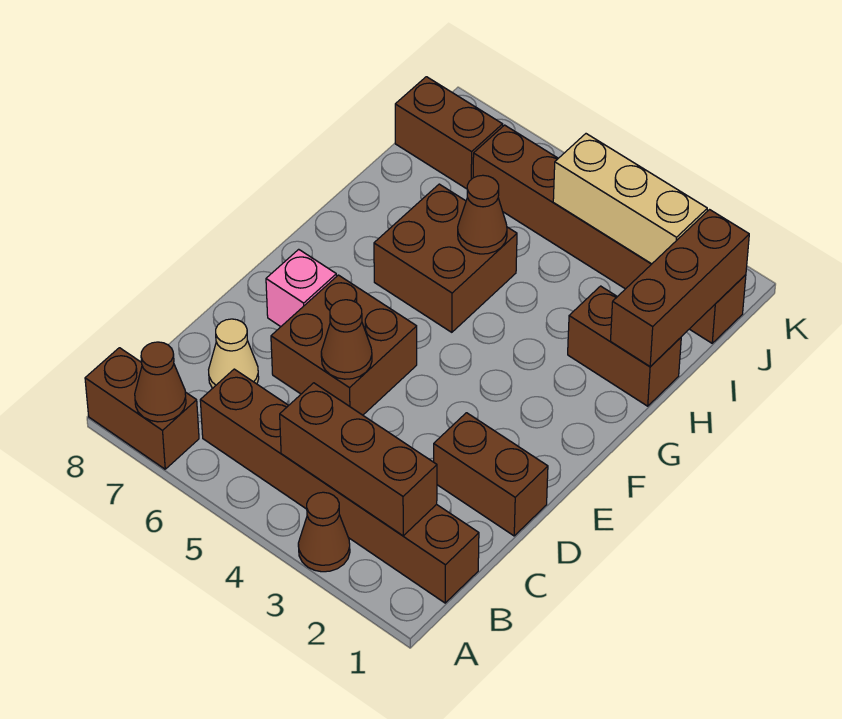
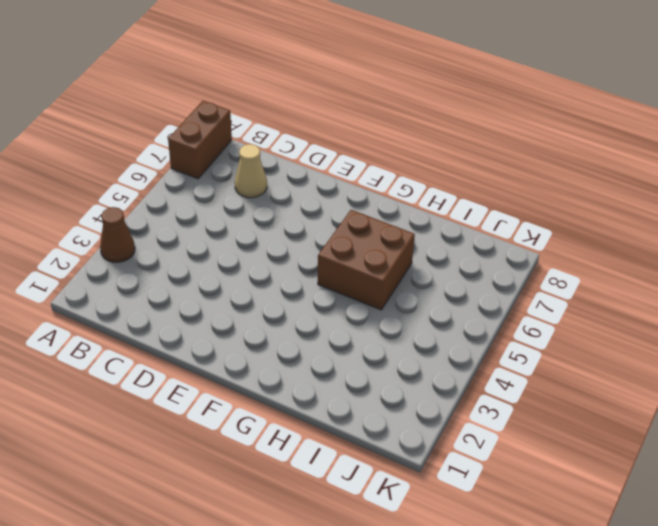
none -> brown brick B1:B6 level 1
none -> brown brick D1:D2 level 1
none -> brown brick D5:E6 level 1

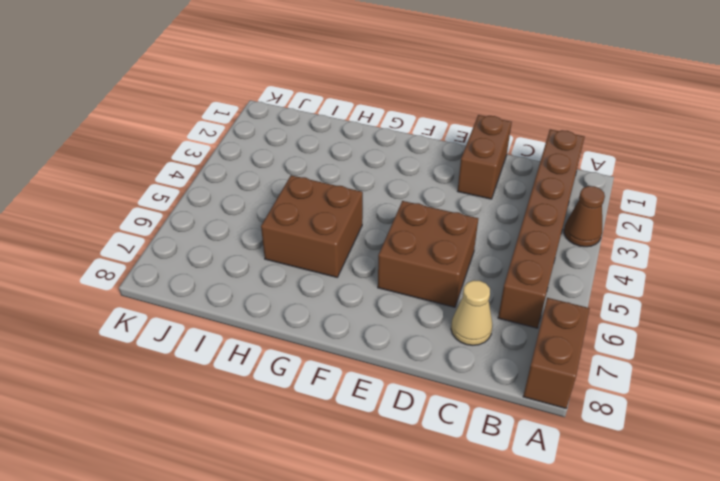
none -> pink brick E7 level 1
none -> brown brick H1:H2 level 1
none -> brown brick J1:J6 level 1

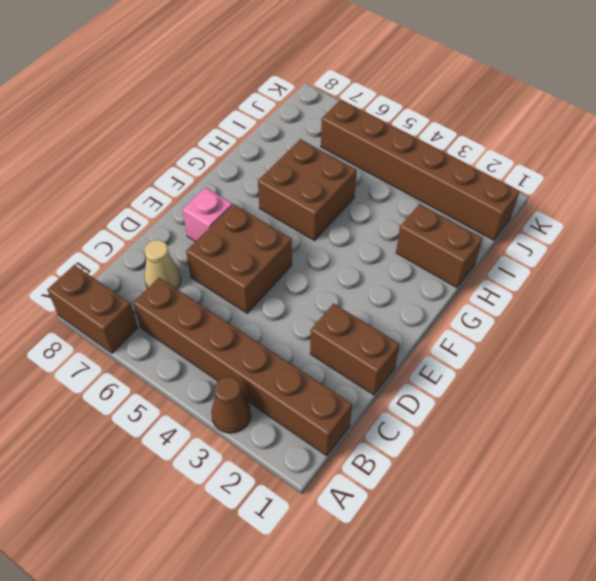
none -> brown brick J7:J8 level 1
none -> brown cone A7 level 2
none -> brown brick B2:B4 level 2

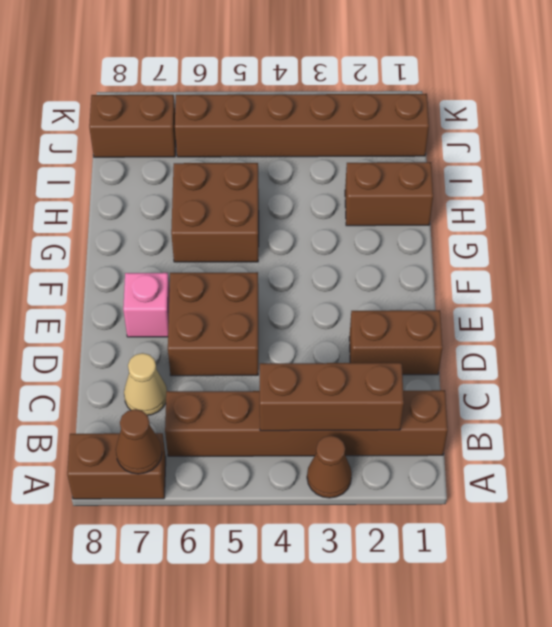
none -> brown cone D5 level 2
none -> brown brick H1:J1 level 2
none -> brown cone H5 level 2

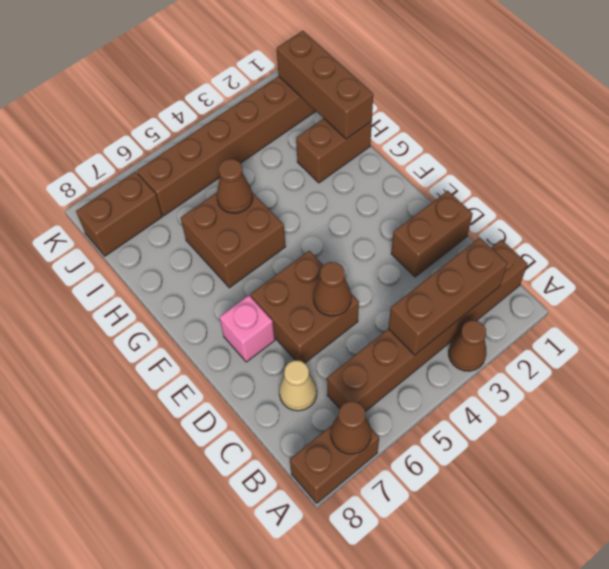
none -> tan brick J2:J4 level 2

